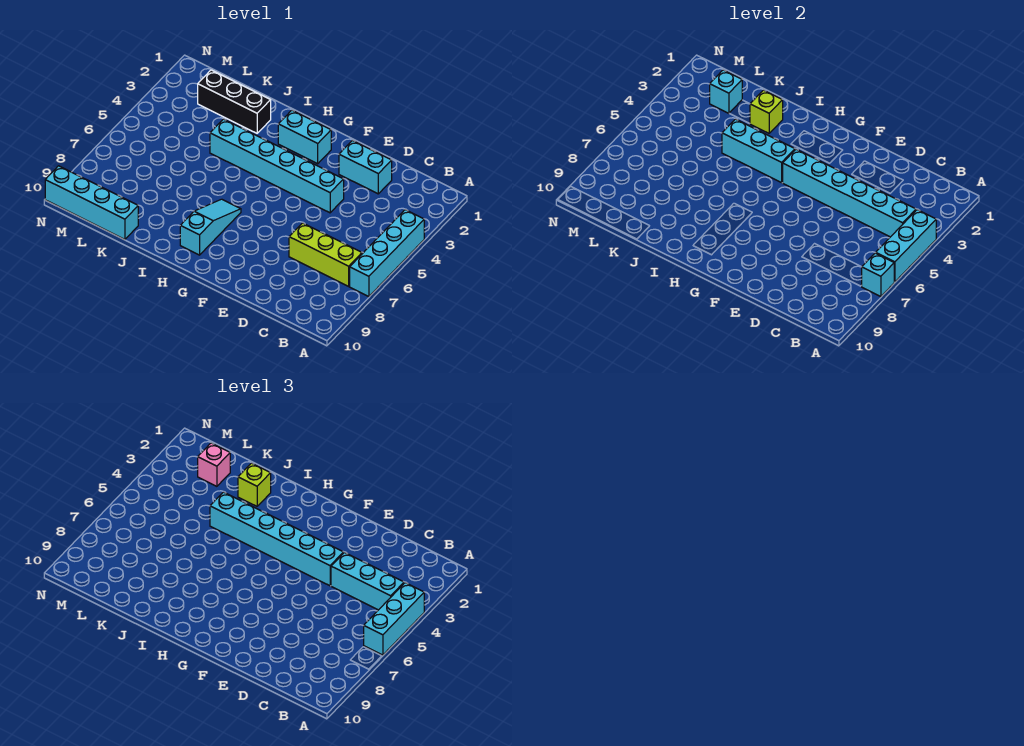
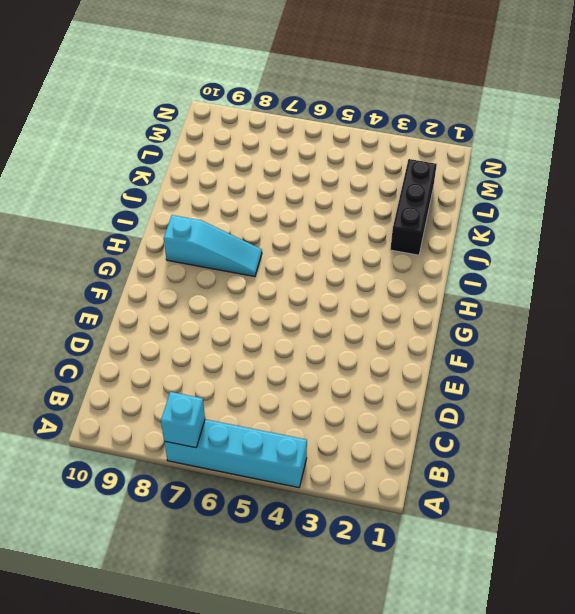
none -> lime brick B7:D7 level 1
none -> cyan brick D2:E2 level 1
none -> cyan brick E4:J4 level 1

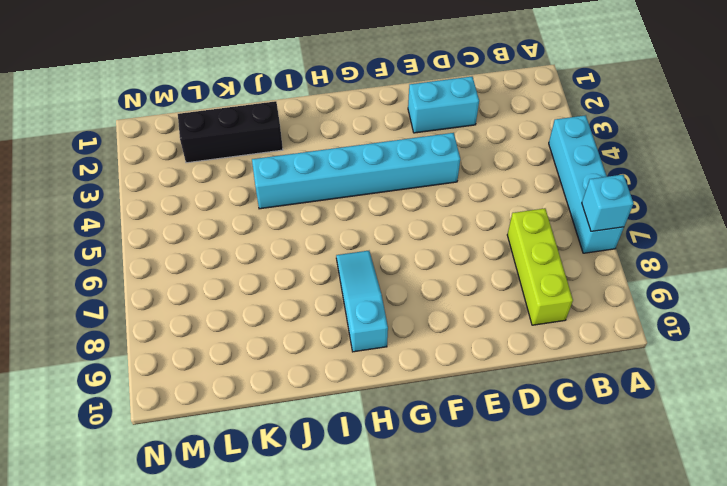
lime brick C7:C9 level 1 -> lime brick B7:D7 level 1
none -> cyan brick G2:H2 level 1
none -> cyan brick K10:N10 level 1
none -> cyan brick A4:A6 level 2

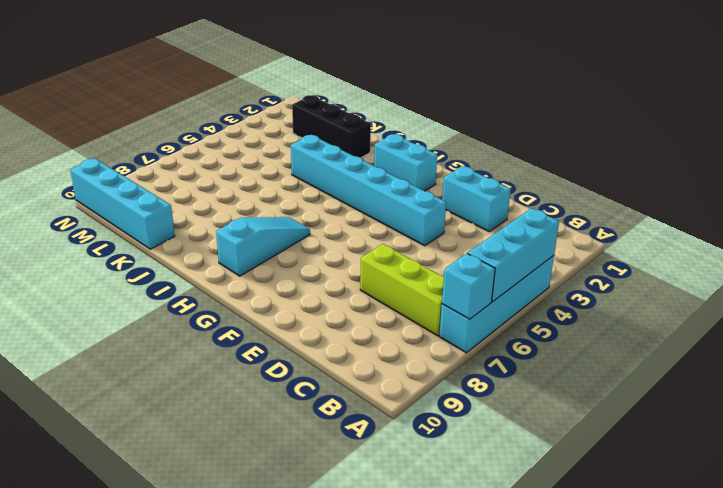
none -> cyan brick B4:G4 level 2
none -> cyan brick H4:J4 level 2
none -> lime brick J2 level 2

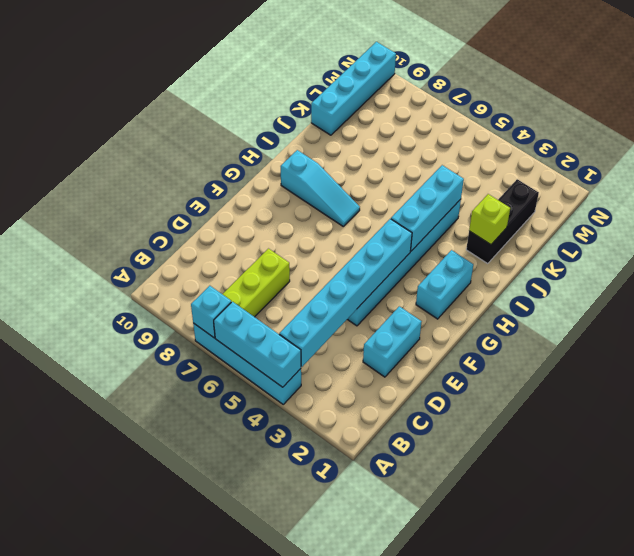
none -> cyan brick L2 level 2
none -> cyan brick A4:A6 level 3
none -> cyan brick B4:D4 level 3

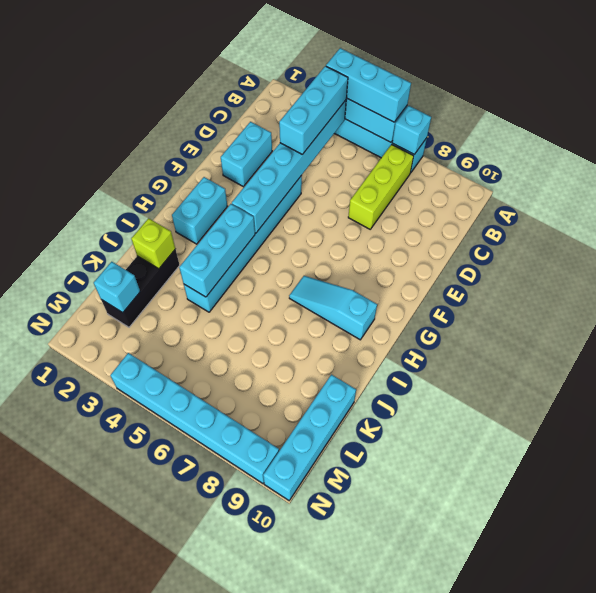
cyan brick N4:N9 level 1 -> cyan brick E4:J4 level 3
none -> lime brick J2 level 3
none -> pink brick L2 level 3

